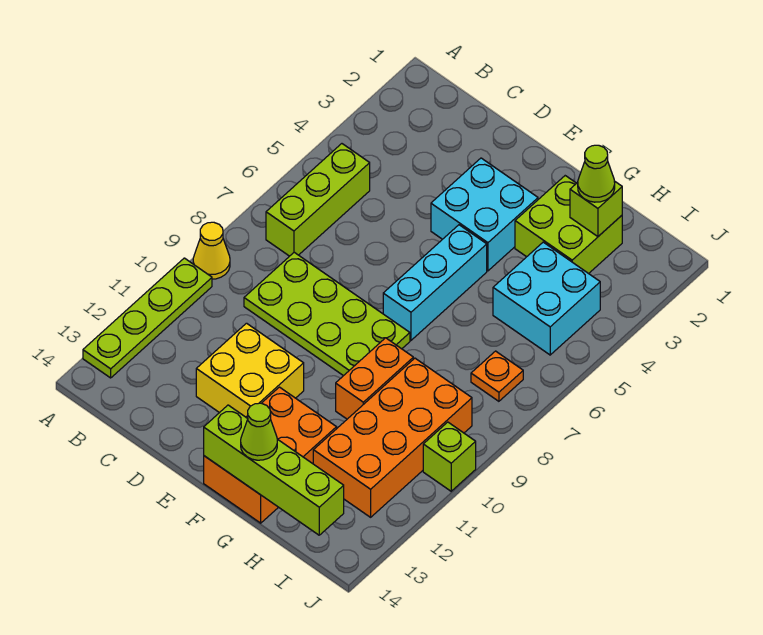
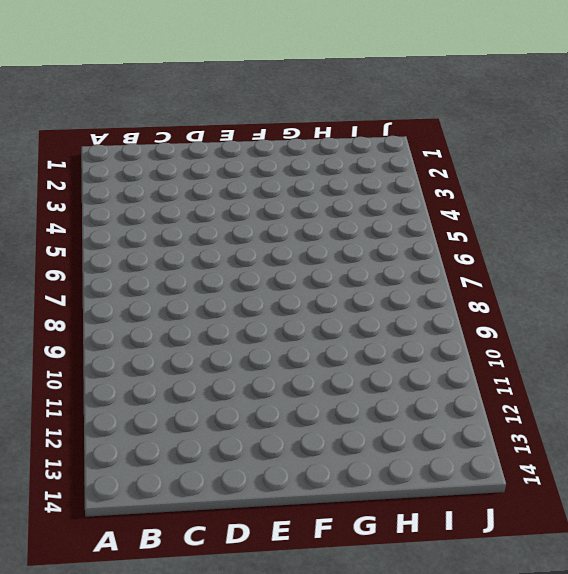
none -> yellow cone A9 level 1
none -> lime plate A10:A13 level 1
none -> lime brick B5:B7 level 1

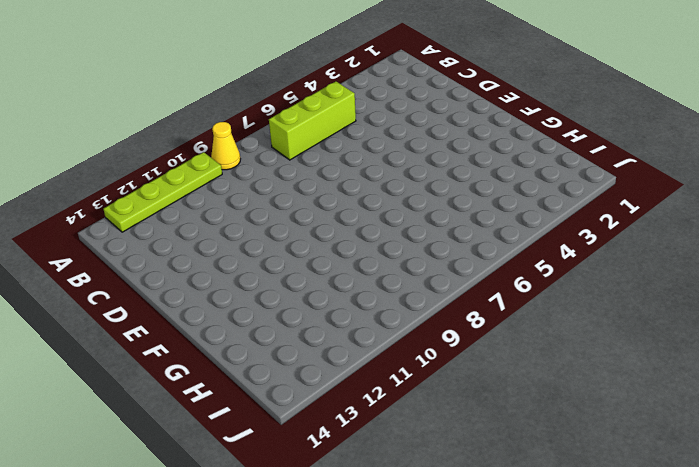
none -> lime plate C8:F9 level 1
none -> yellow brick D11:E12 level 1
none -> cyan brick E3:F4 level 1

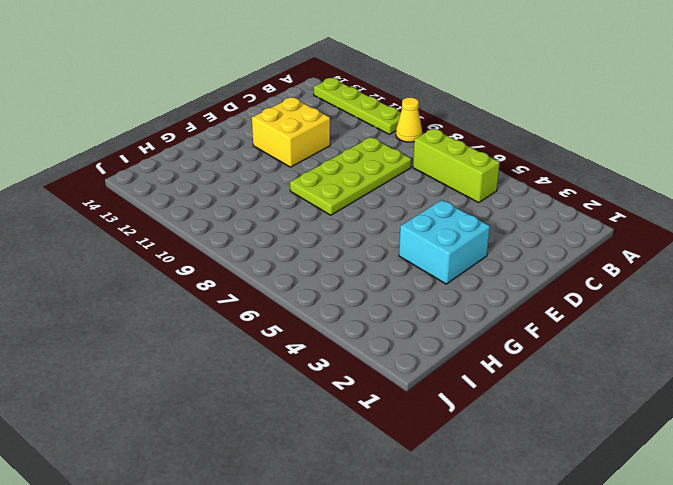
none -> cyan brick F5:F7 level 1
none -> orange brick F12:G14 level 1
none -> lime brick G2:H3 level 1

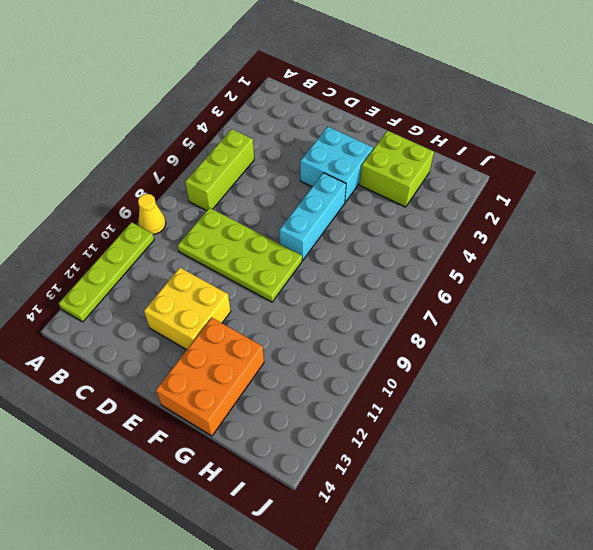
none -> orange brick G9:G10 level 1
none -> cyan brick H4:I5 level 1
none -> orange brick H9:I12 level 1

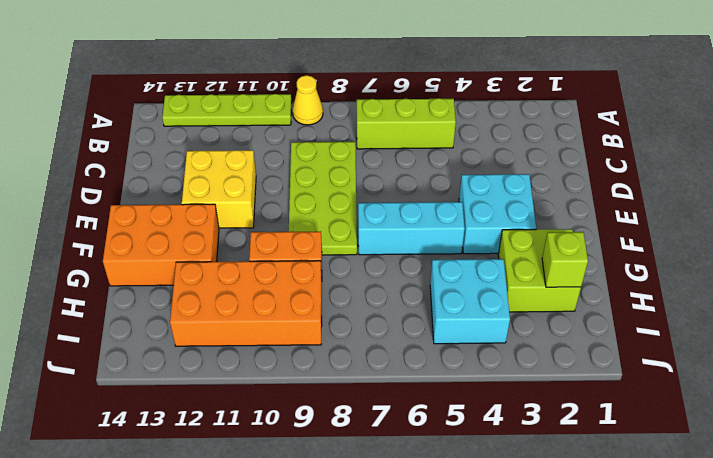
none -> orange plate I7 level 1
none -> lime brick J10 level 1
none -> lime brick F14:I14 level 2

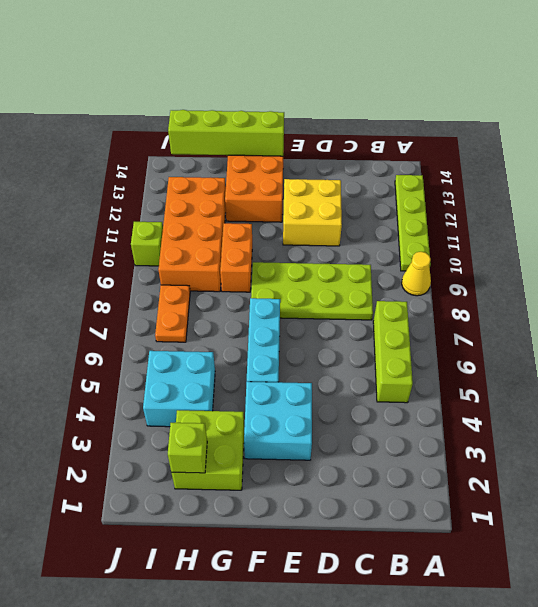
orange plate I7:I8 level 1 -> orange plate I7 level 1
none -> lime cone G14 level 3
none -> lime cone H2 level 3

